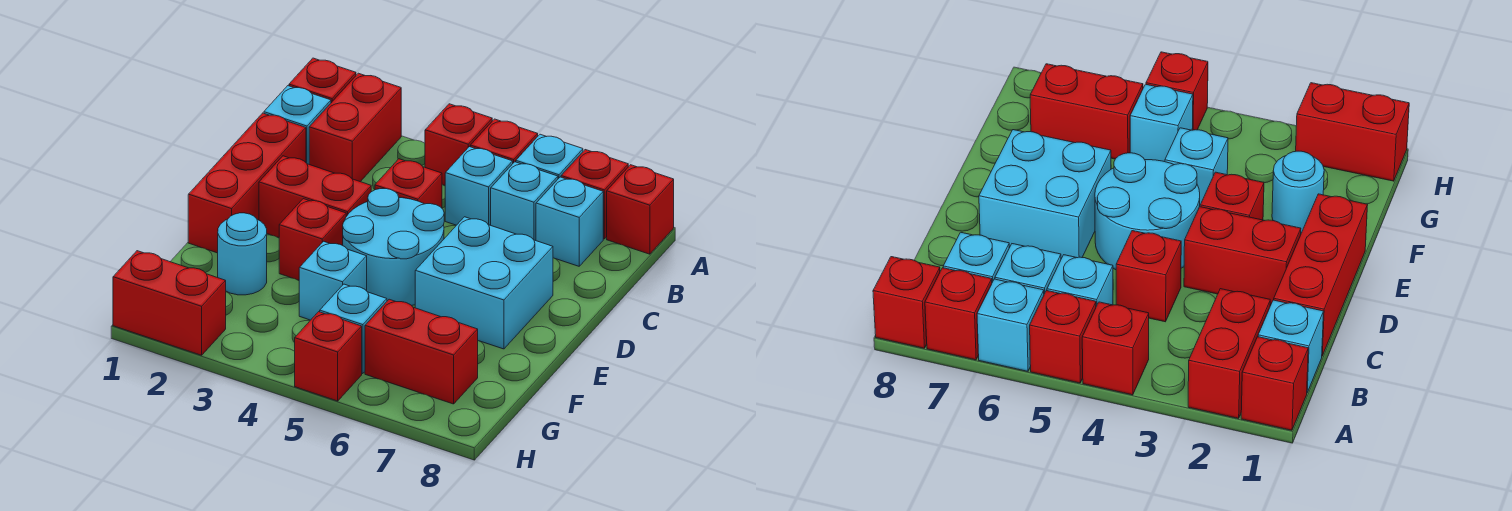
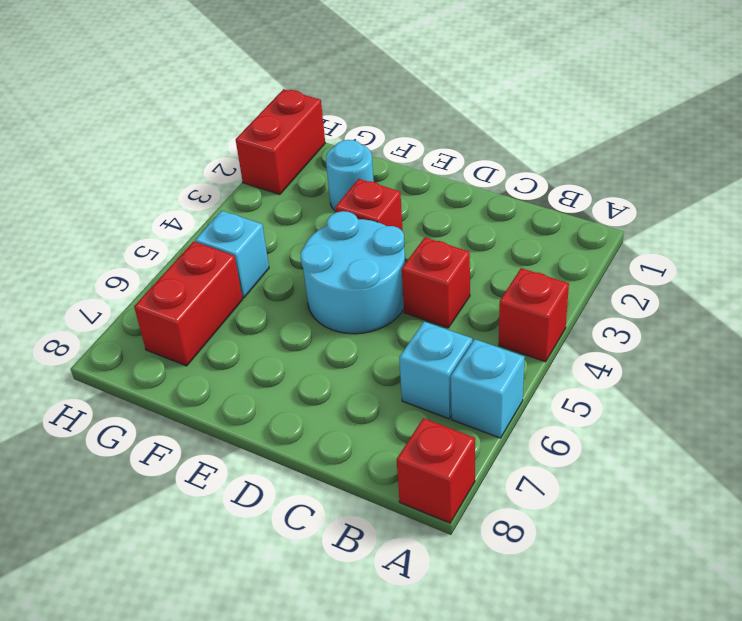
none -> red brick A1 level 1
none -> red brick A2:B2 level 1
none -> red brick A5 level 1

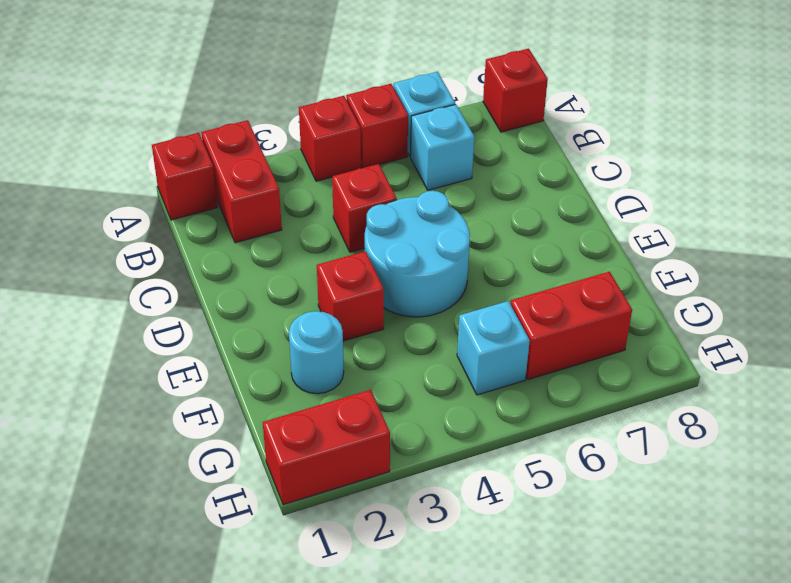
none -> red brick A7 level 1
none -> cyan brick B1 level 1
none -> cyan brick B5 level 1

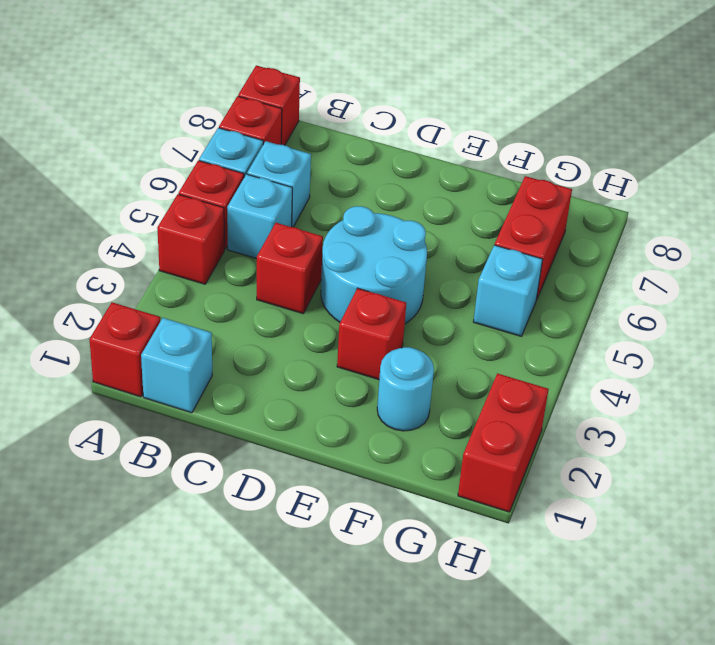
none -> red brick A2:B2 level 1
none -> cyan brick B7 level 1
none -> red brick C1:E1 level 1

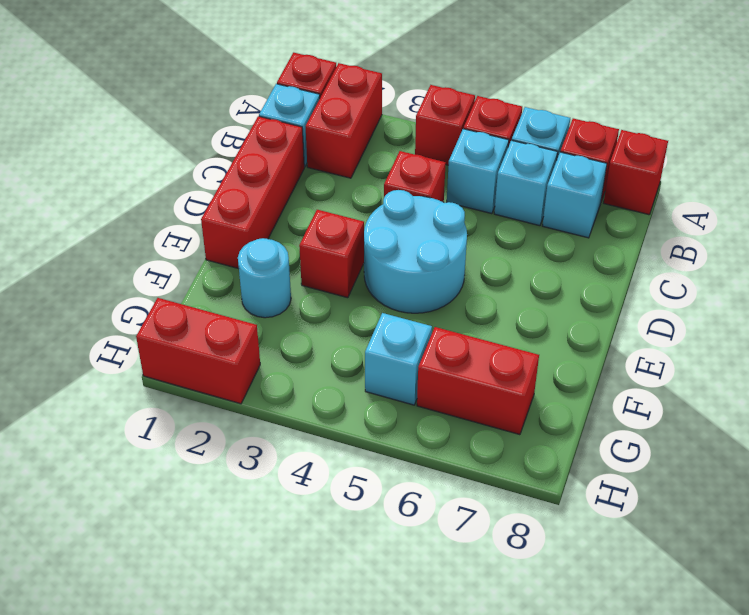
none -> red brick D2:D3 level 1
none -> cyan brick D6:E7 level 1
none -> cyan brick F4 level 1

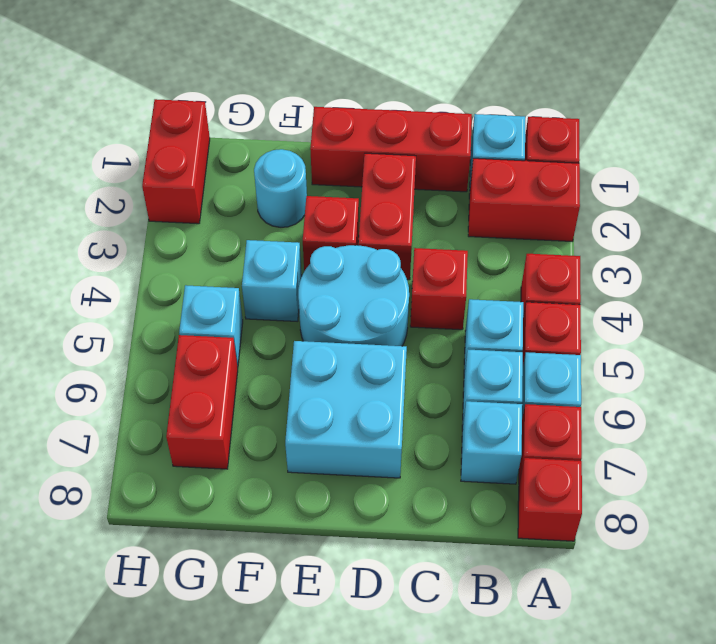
none -> red brick H5 level 1

